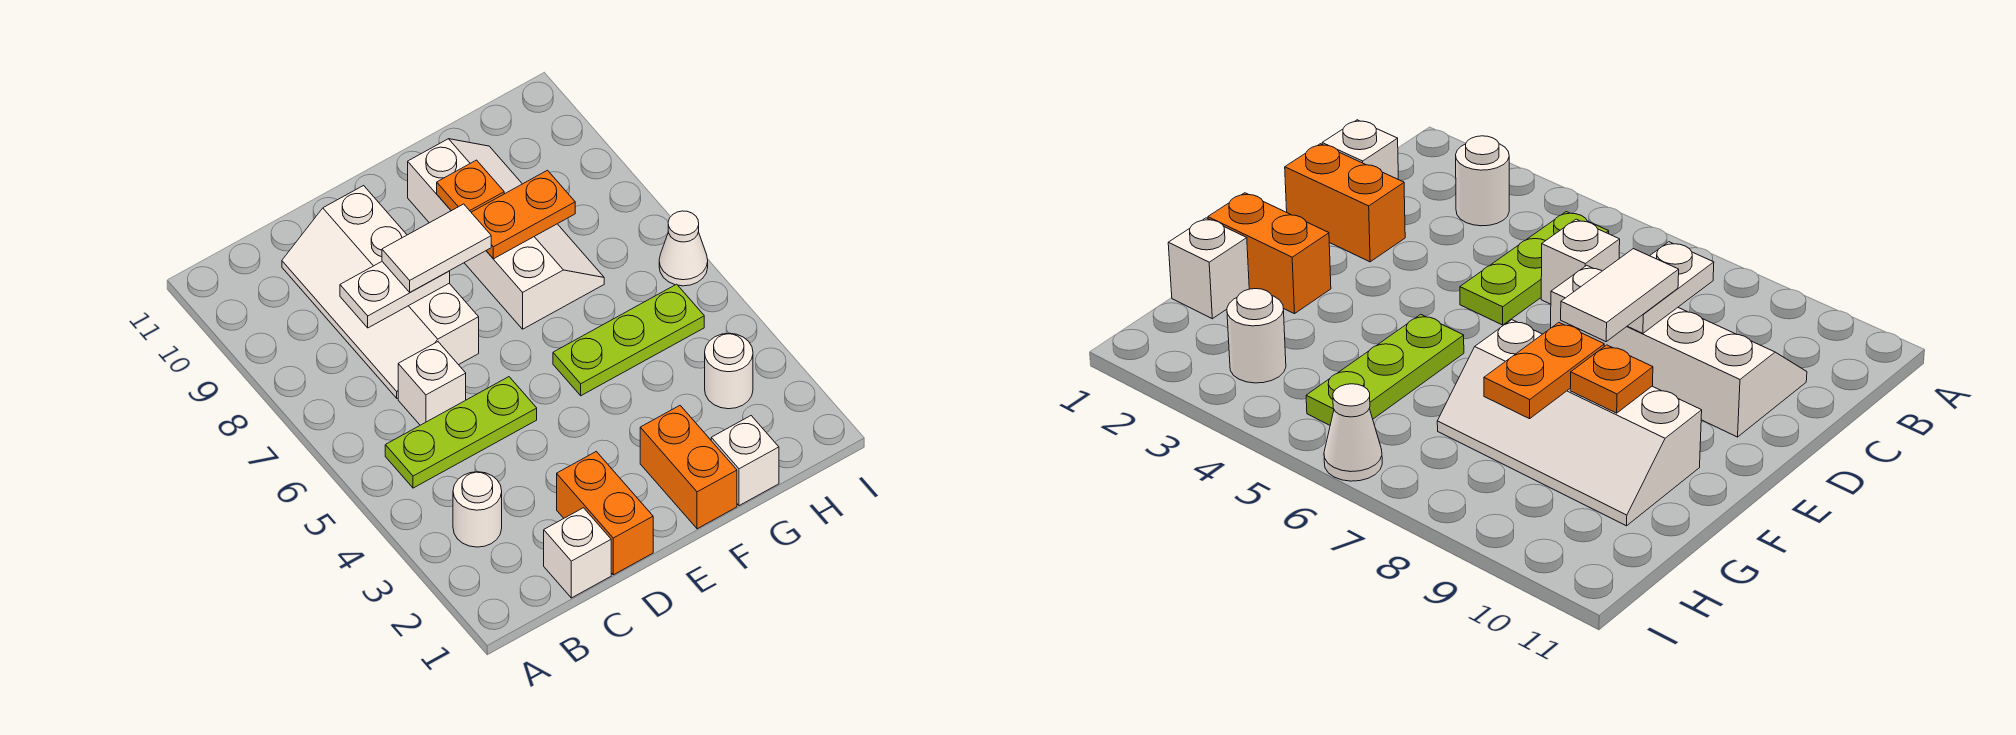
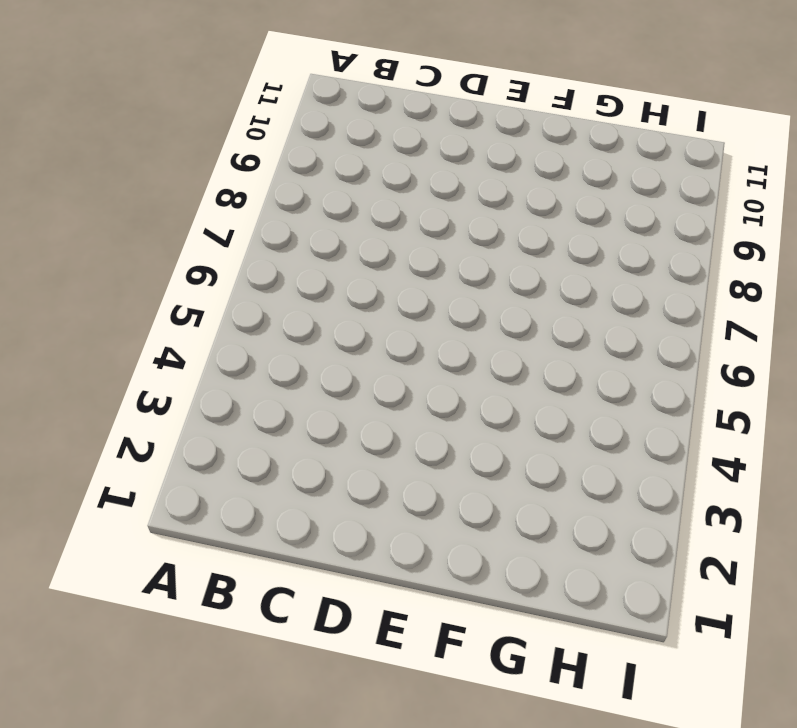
none -> white round brick B3 level 1
none -> lime plate B5:D5 level 1
none -> white brick C1 level 1

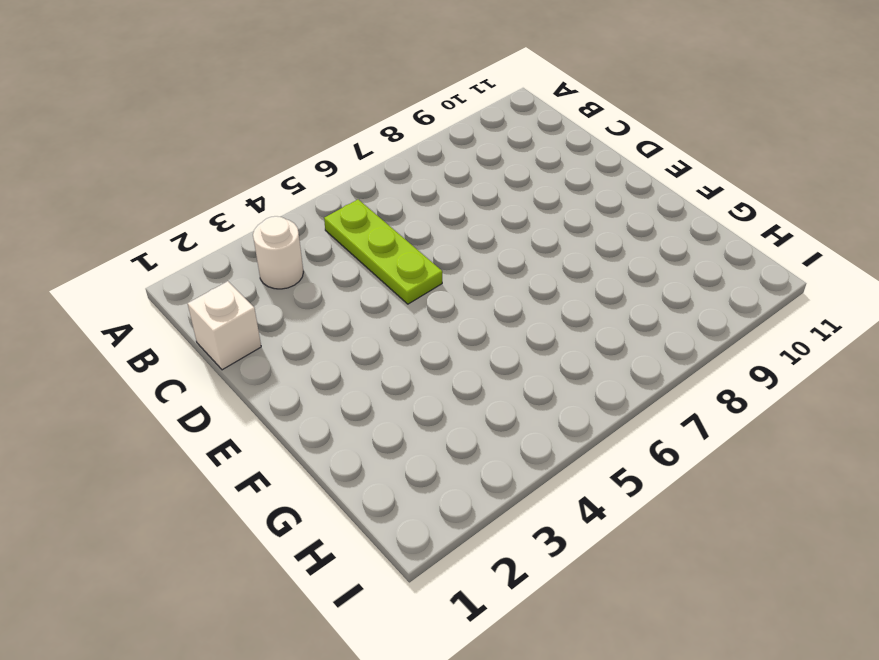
none -> white brick C6 level 1
none -> white slope C7:D10 level 1 top D
none -> orange brick D1:D2 level 1

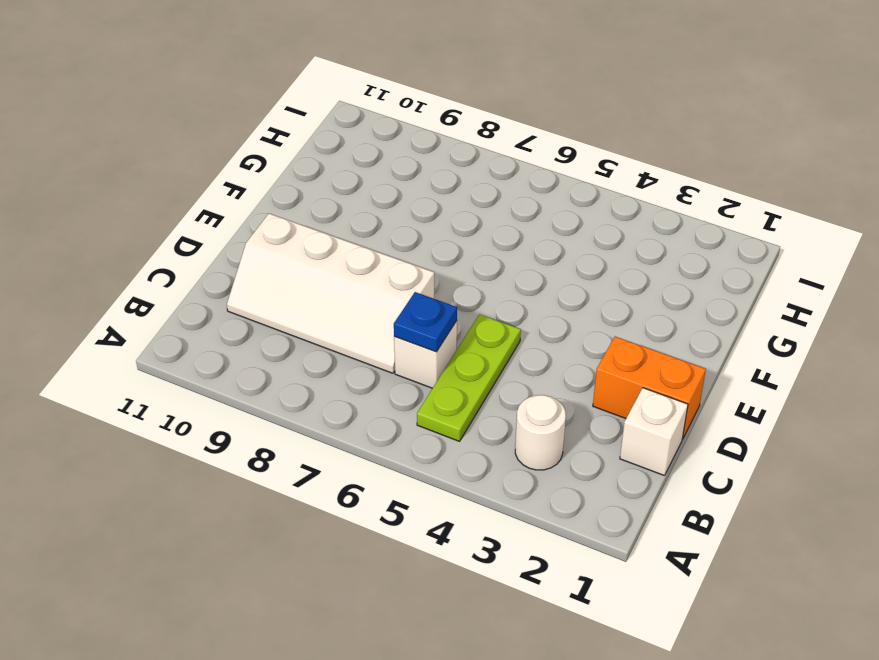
blue plate C6 level 2 -> none
none -> orange brick F1:F2 level 1
none -> lime plate F5:H5 level 1
none -> white slope F7:G10 level 1 top F

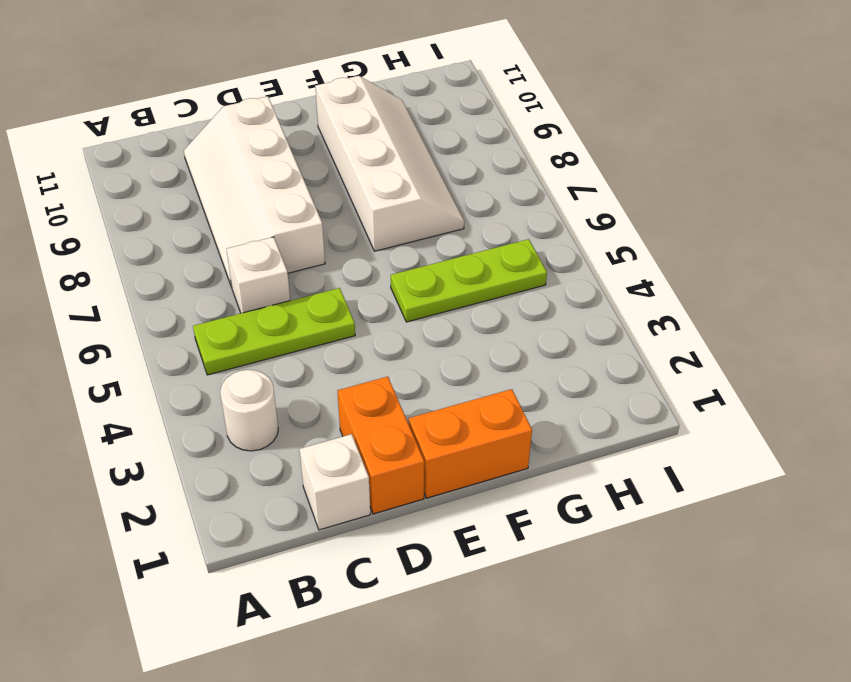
orange brick E1:F1 level 1 -> orange brick F1:F2 level 1
none -> white brick G1 level 1
none -> white round brick H3 level 1
none -> white cone I6 level 1

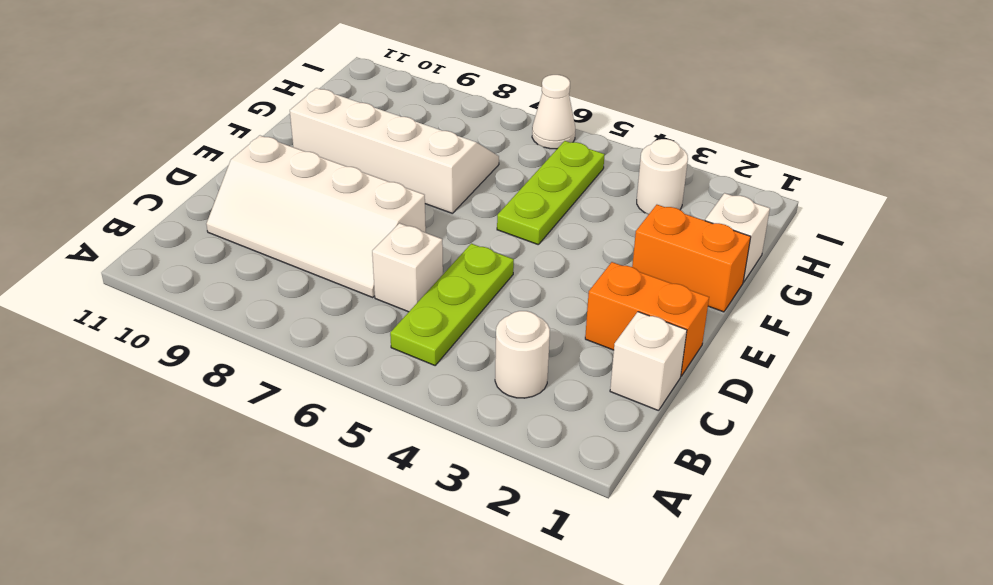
none -> white plate C8:D8 level 2
none -> orange plate F8:G8 level 2
none -> orange plate F9 level 2

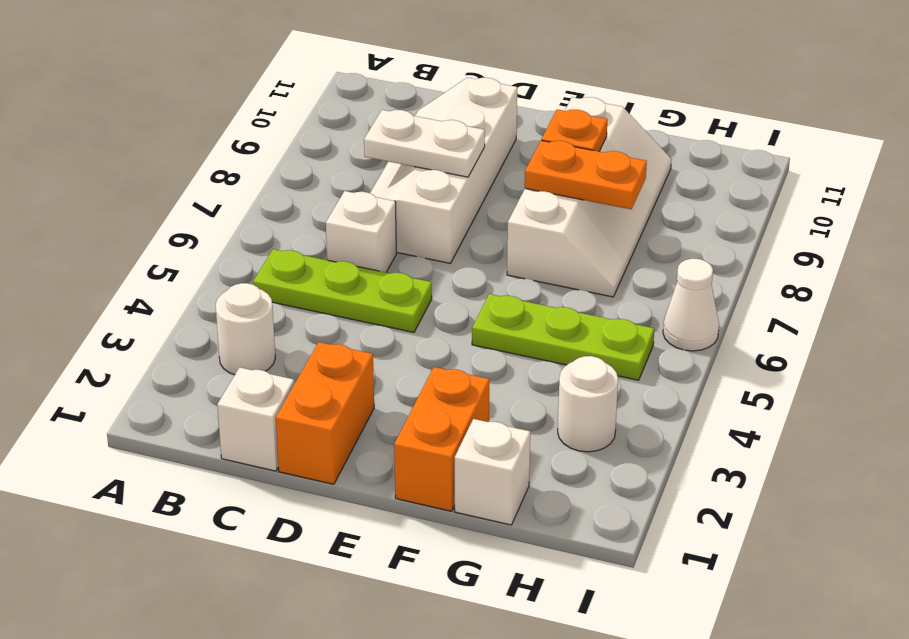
none -> white tile D8:E8 level 3

